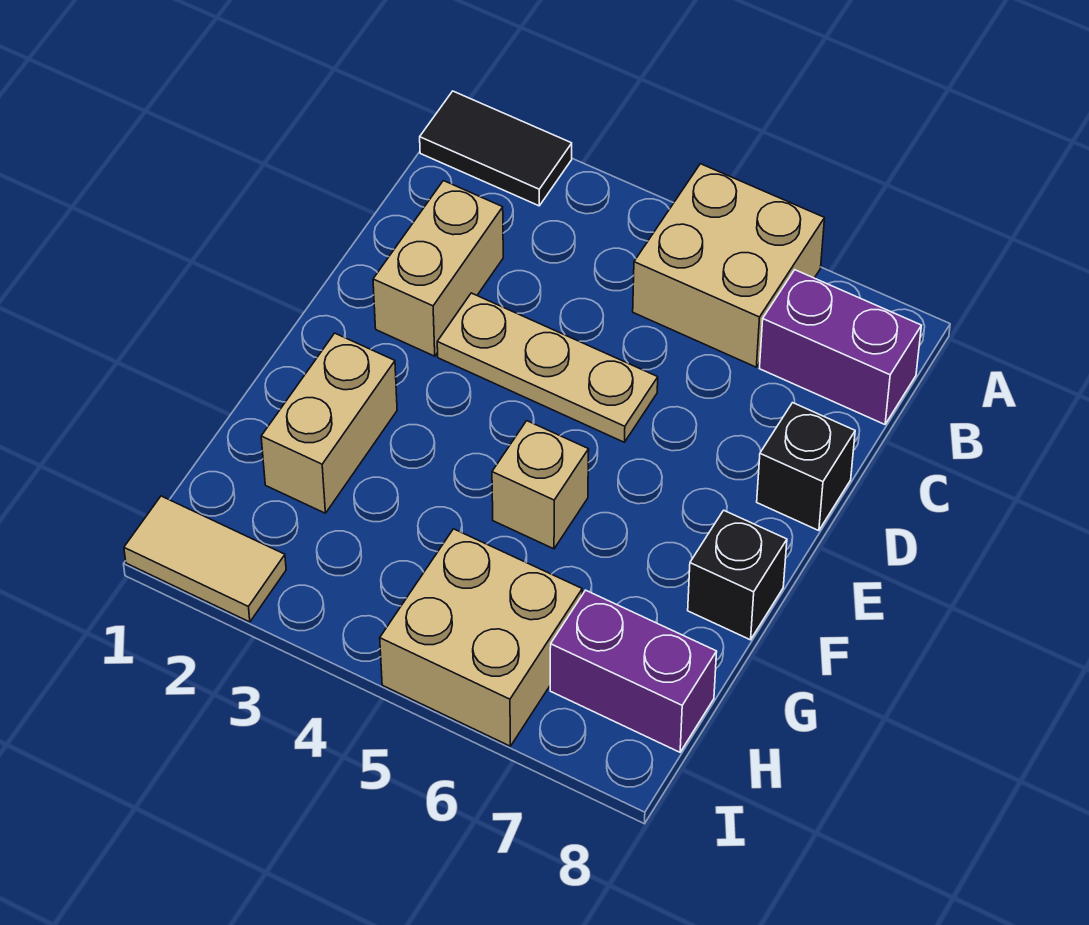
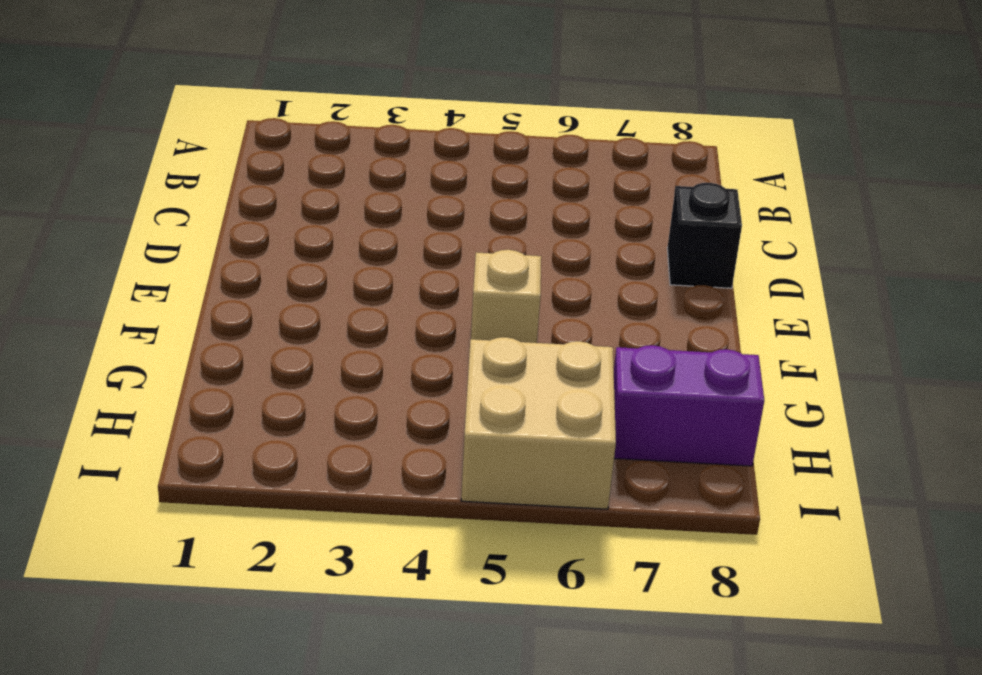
none -> black tile A1:A2 level 1
none -> tan brick A5:B6 level 1
none -> purple brick B7:B8 level 1

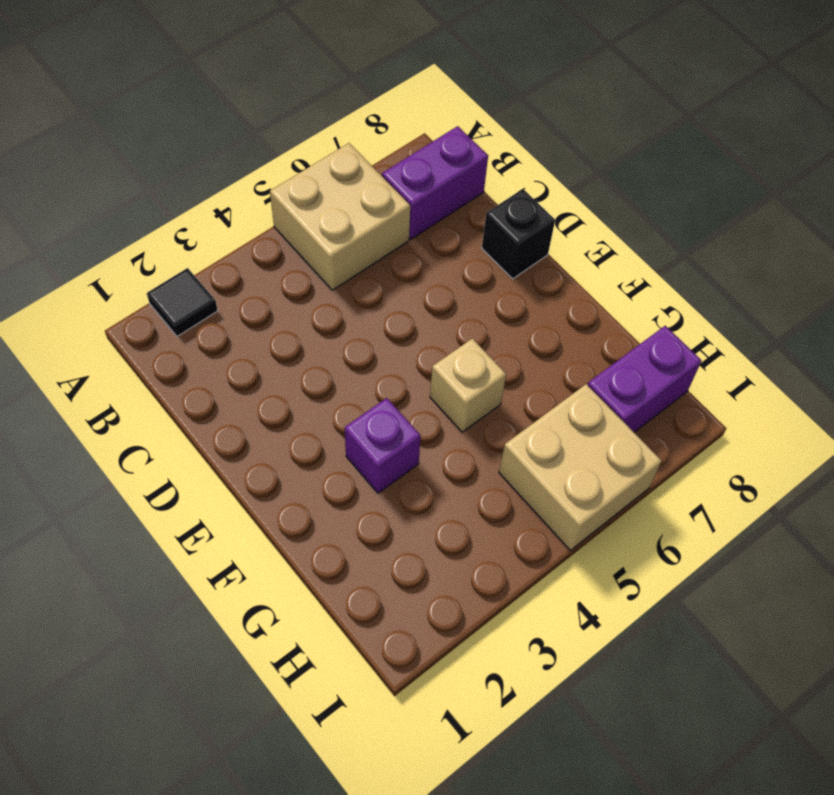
black tile A2 level 1 -> black tile A1:A2 level 1
purple brick F3 level 1 -> none
none -> tan brick C2:D2 level 1
none -> tan plate D3:D5 level 1
none -> tan brick F2:G2 level 1

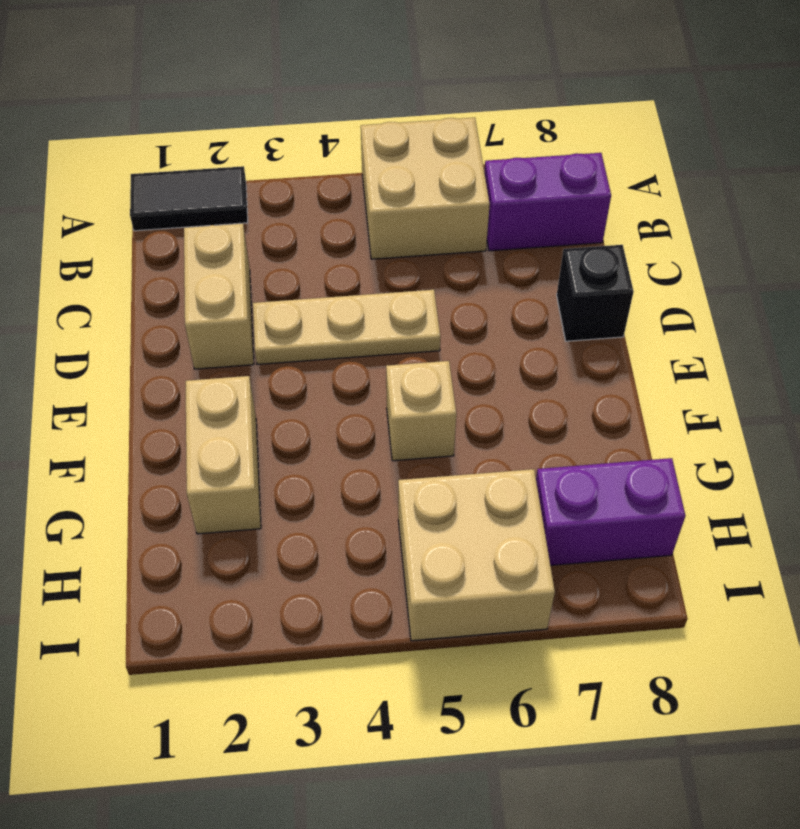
none -> black brick F8 level 1
none -> tan tile I1:I2 level 1

